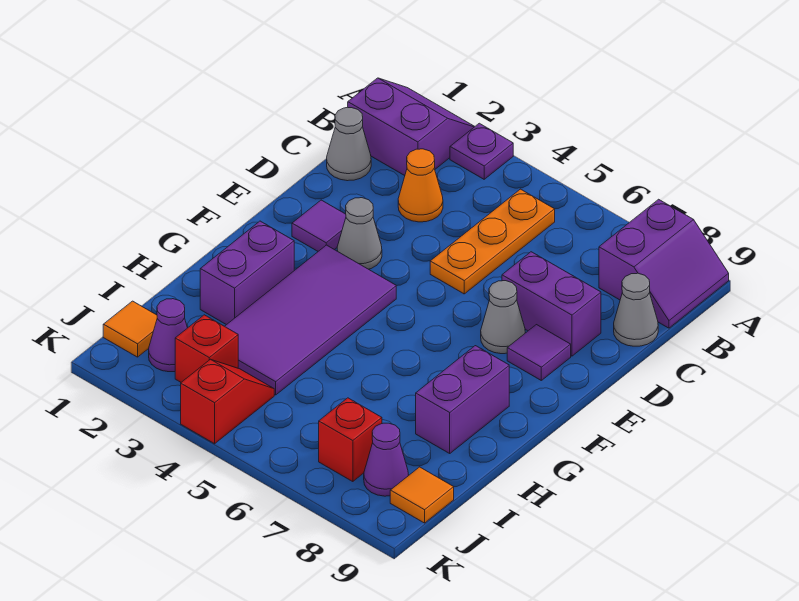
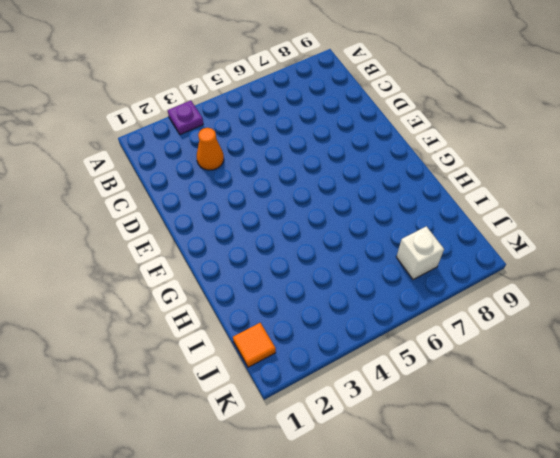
white brick J7 level 1 -> red brick J7 level 1
none -> purple slope A1:B2 level 1 top B
none -> purple slope A8:B9 level 1 top 8
none -> orange plate B5:D5 level 1

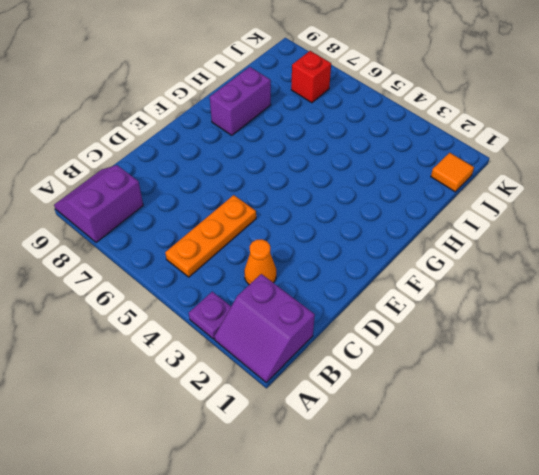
none -> grey cone C1 level 1
none -> grey cone C9 level 1
none -> purple brick D7:D8 level 1

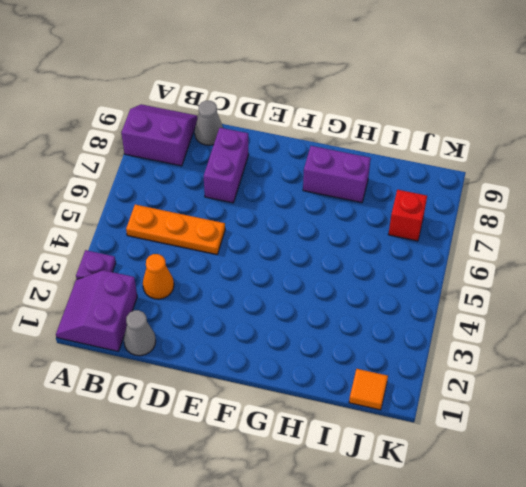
none -> purple tile E2 level 1
none -> grey cone E3 level 1
none -> grey cone E7 level 1

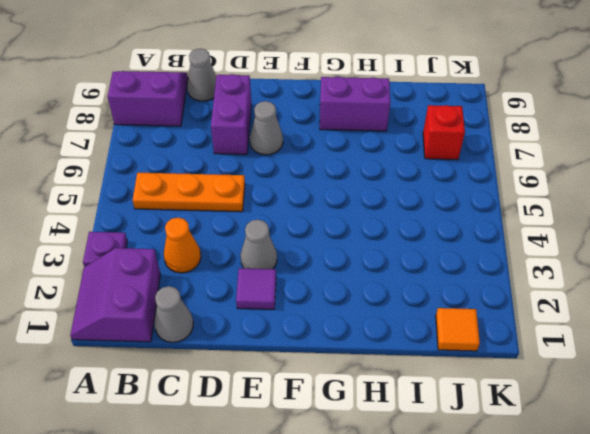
none -> purple tile E8 level 1
none -> purple tile F3:I4 level 1
none -> purple brick G2:H2 level 1

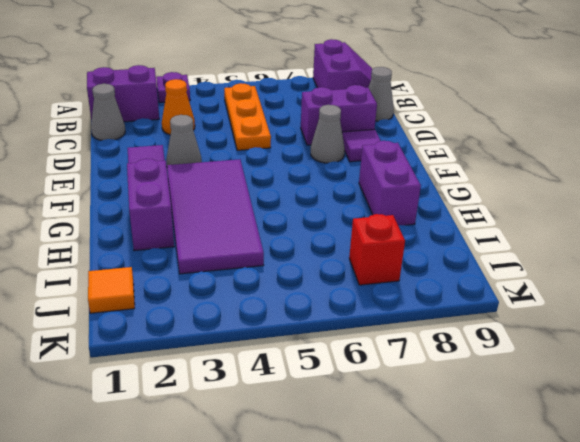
none -> purple cone J2 level 1
none -> red brick J3 level 1
none -> red slope J4:K4 level 1 top K

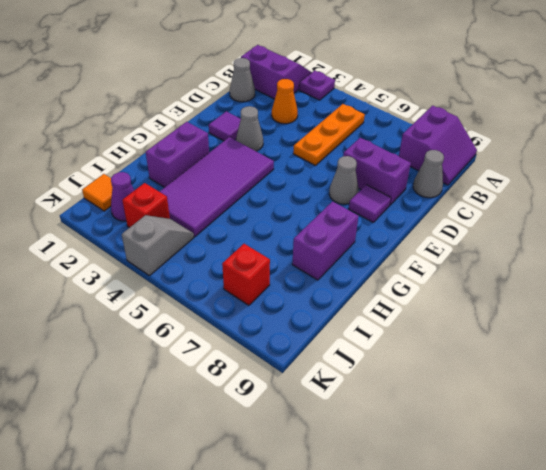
grey slope J4:K4 level 1 top K -> red slope J4:K4 level 1 top K
none -> purple cone J8 level 1
none -> orange tile J9 level 1

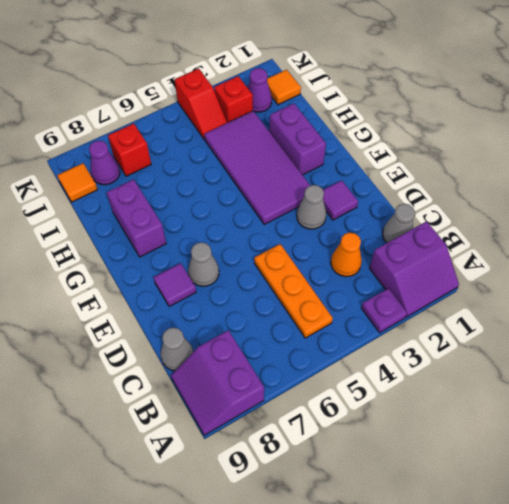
none -> purple brick D7:D8 level 1

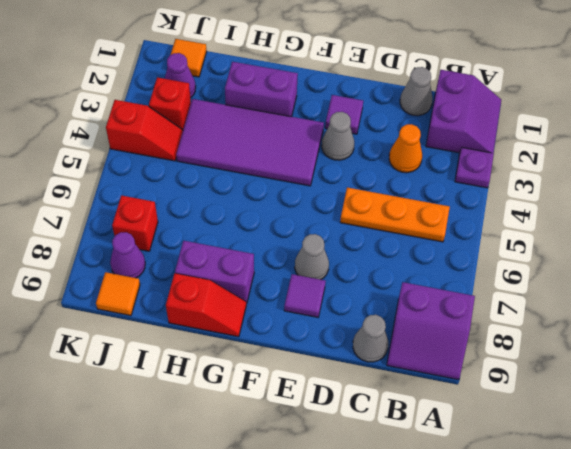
red slope G9:H9 level 1 top H -> none
none -> purple brick D7:D8 level 1

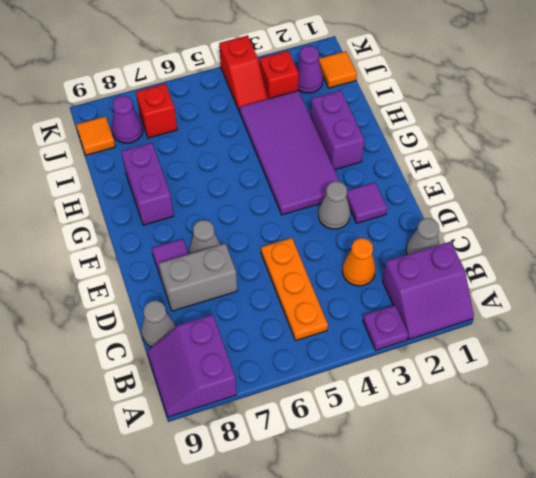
grey brick D7:D8 level 1 -> purple brick D7:D8 level 1

